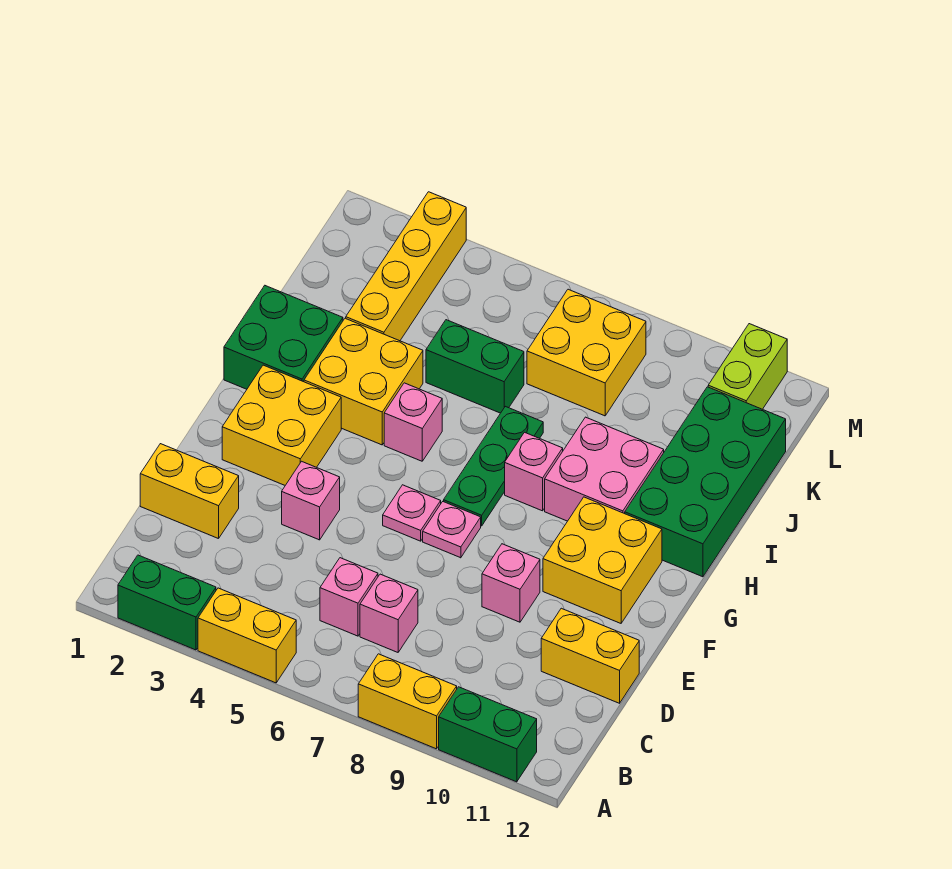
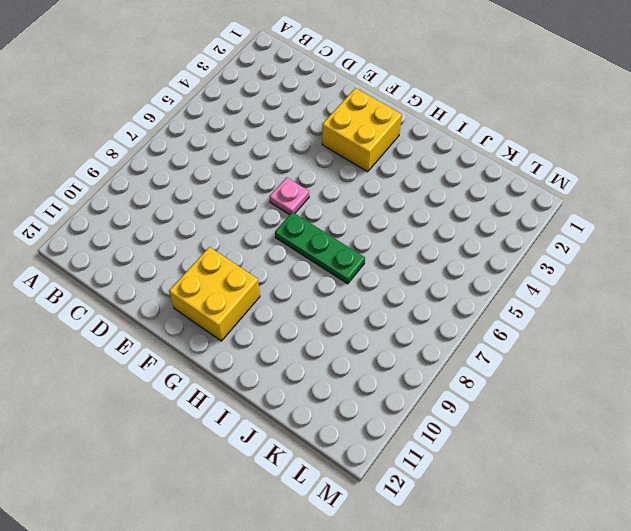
none -> green brick A2:A3 level 1
none -> yellow brick A4:A5 level 1
none -> yellow brick A8:A9 level 1

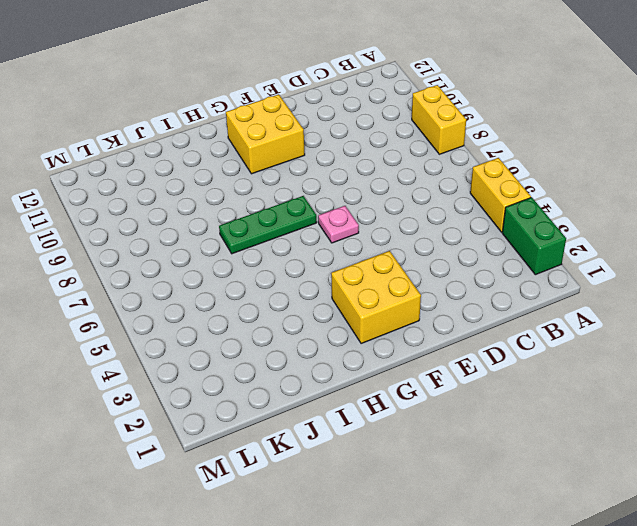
none -> green brick A10:A11 level 1
none -> pink brick C6 level 1
none -> pink brick C7 level 1

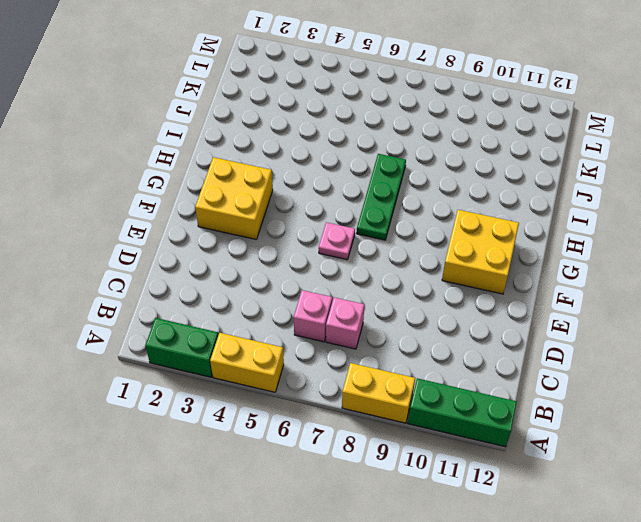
green brick A10:A12 level 1 -> green brick A10:A11 level 1
none -> yellow brick D1:D2 level 1
none -> yellow brick D11:D12 level 1
none -> pink brick E4 level 1

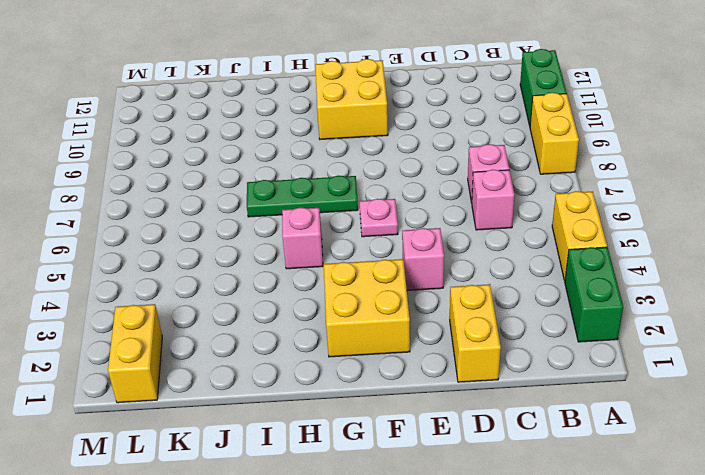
yellow brick L1:L2 level 1 -> yellow brick D11:D12 level 1
none -> pink brick E9 level 1
none -> pink plate F7 level 1
none -> green brick H1:I2 level 1

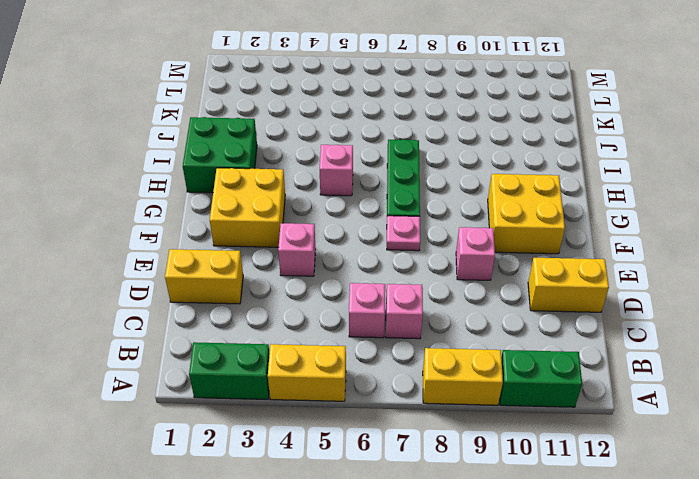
none -> pink plate F6 level 1
none -> yellow brick H3:I4 level 1
none -> pink brick H8 level 1

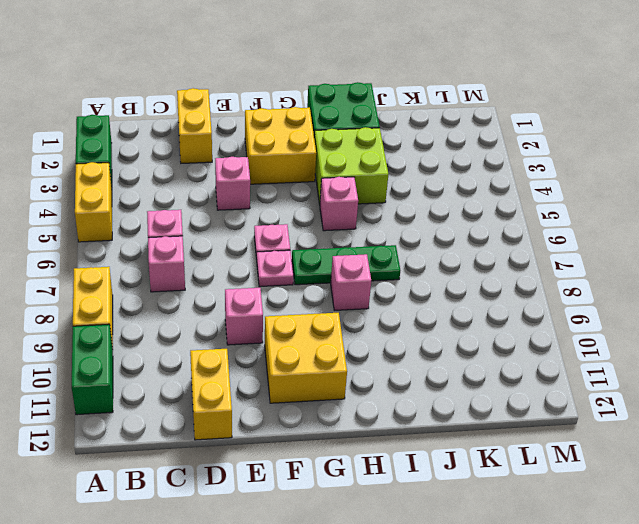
lime brick H3:I4 level 1 -> yellow brick H3:I4 level 1
none -> pink brick H9:I10 level 1
none -> green brick H11:K12 level 1
none -> yellow brick J3:M3 level 1

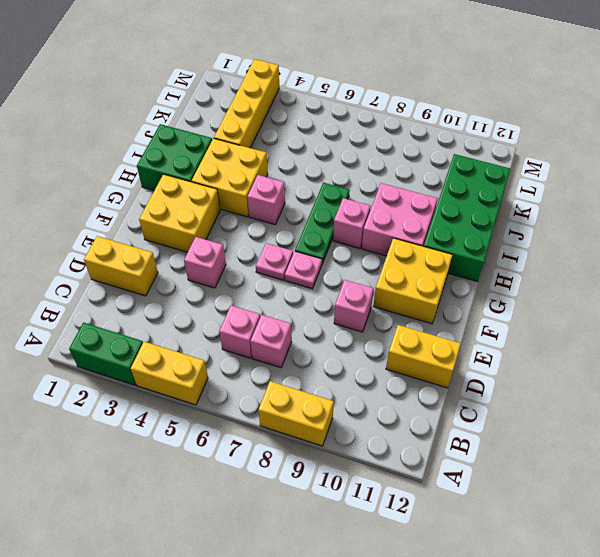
none -> green brick A10:A11 level 1
none -> green brick J5:J6 level 1
none -> yellow brick K7:L8 level 1

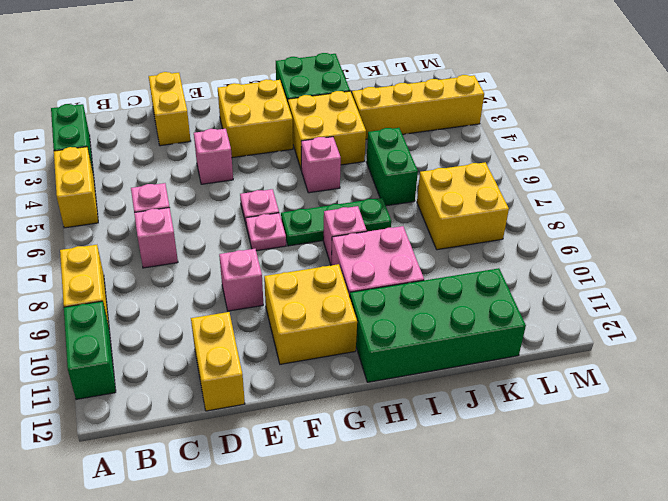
none -> lime brick L11:M11 level 1

